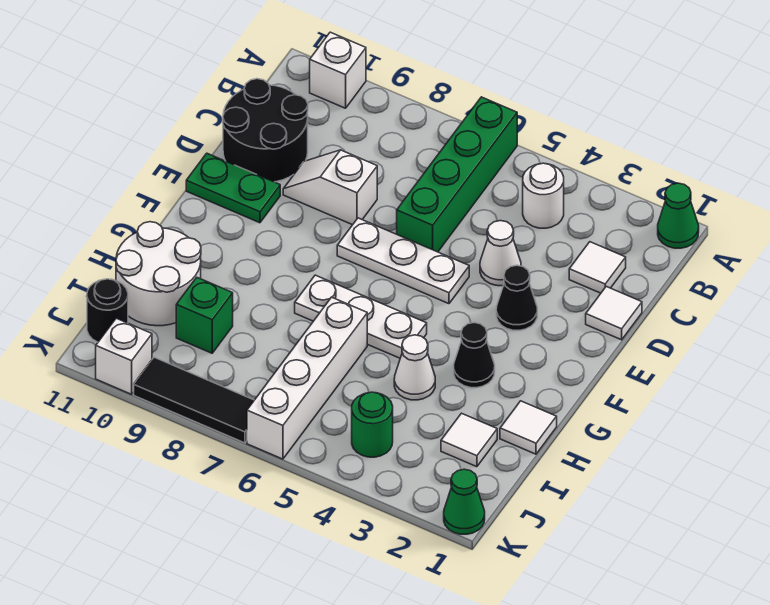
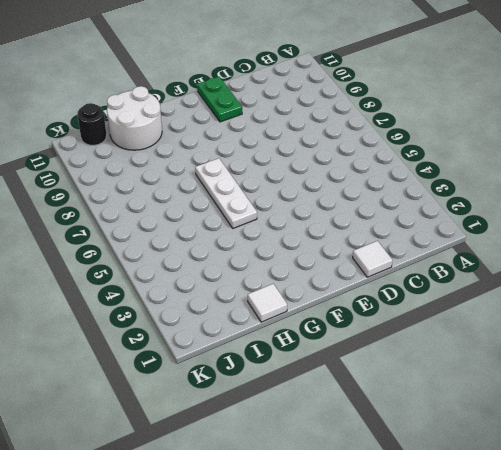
none -> green cone A1 level 1
none -> green brick A6:D6 level 1
none -> white brick A10 level 1

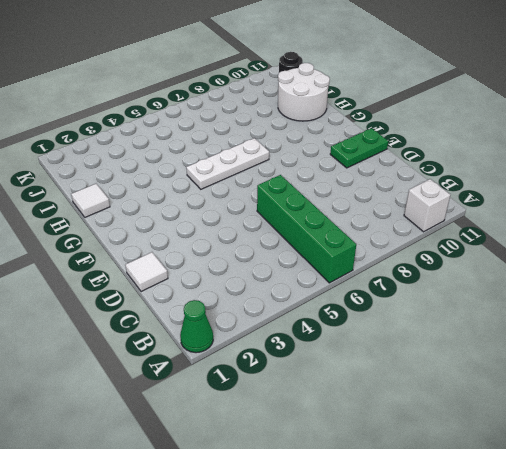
none -> white round brick B4 level 1
none -> white tile C2 level 1
none -> black round brick C10:D11 level 1

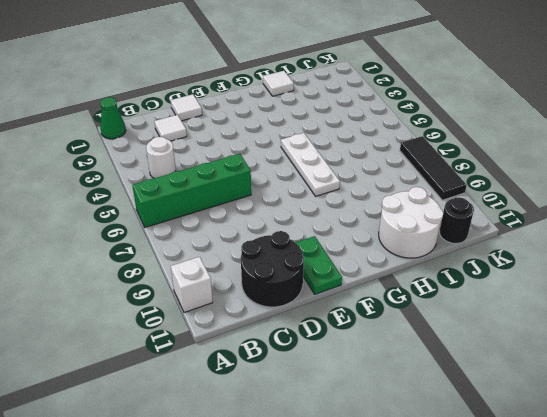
none -> white cone D4 level 1
none -> white slope D8:D9 level 1 top 8
none -> black cone E3 level 1

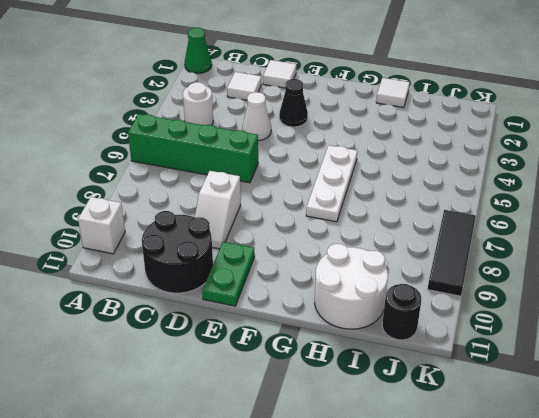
none -> white plate E5:E7 level 1
none -> black cone G3 level 1
none -> white cone H4 level 1

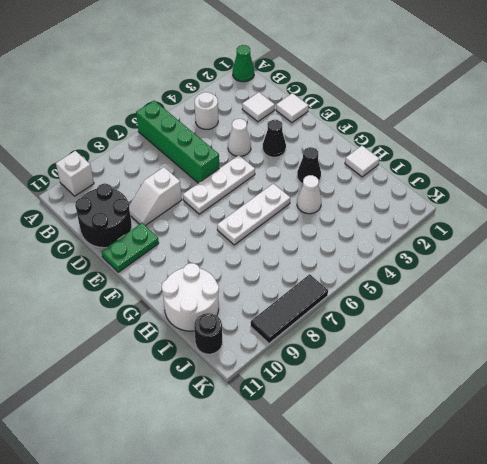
none -> white brick H6:K6 level 1
none -> white tile I2 level 1
none -> green brick I9 level 1

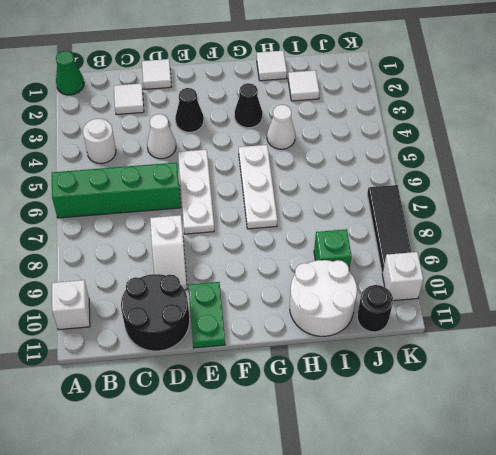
none -> white brick H6:K6 level 1
none -> green round brick J4 level 1
none -> green cone K1 level 1

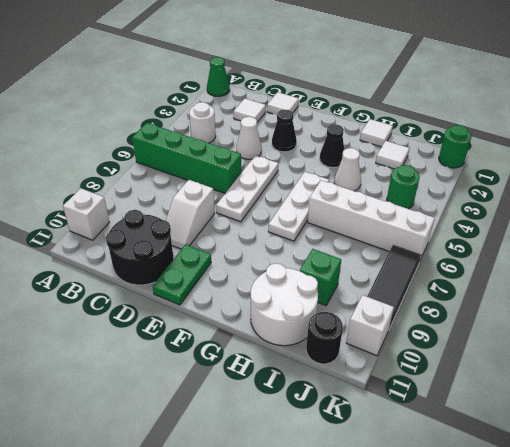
green round brick K1 level 1 -> green cone K1 level 1

